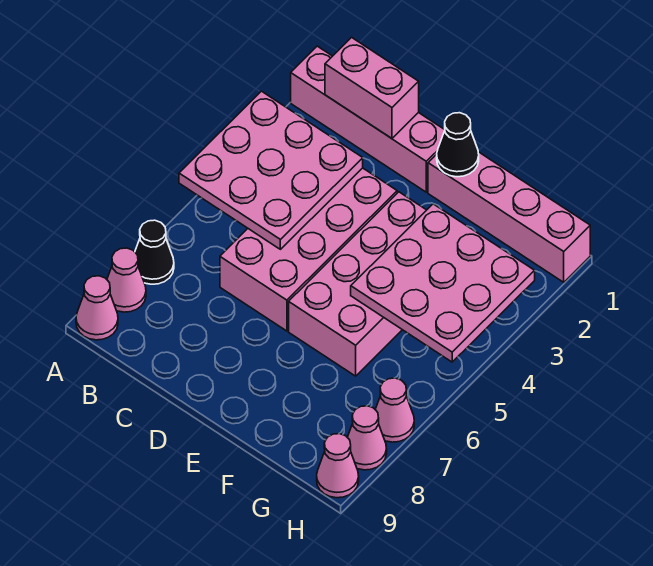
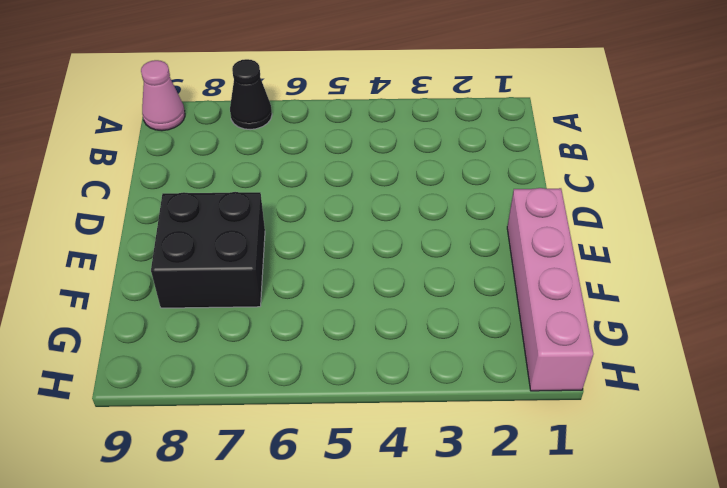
black brick E7:F8 level 1 -> none
none -> pink brick A1:D1 level 1
none -> pink cone A8 level 1
none -> pink brick C3:D6 level 1

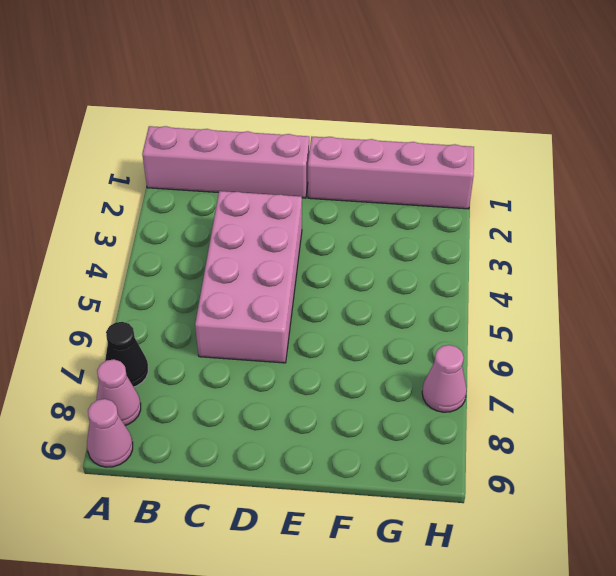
none -> pink brick E3:F6 level 1
none -> pink cone H8 level 1
none -> pink cone H9 level 1

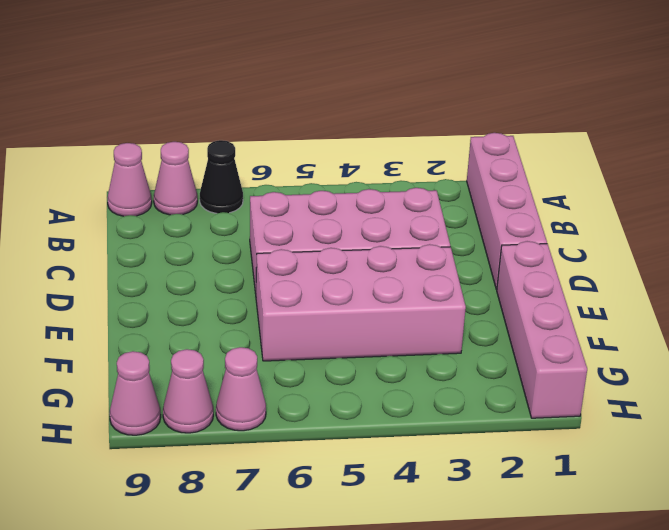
none -> pink plate A3:C5 level 2
none -> pink brick B1:C1 level 2
none -> black cone E1 level 2

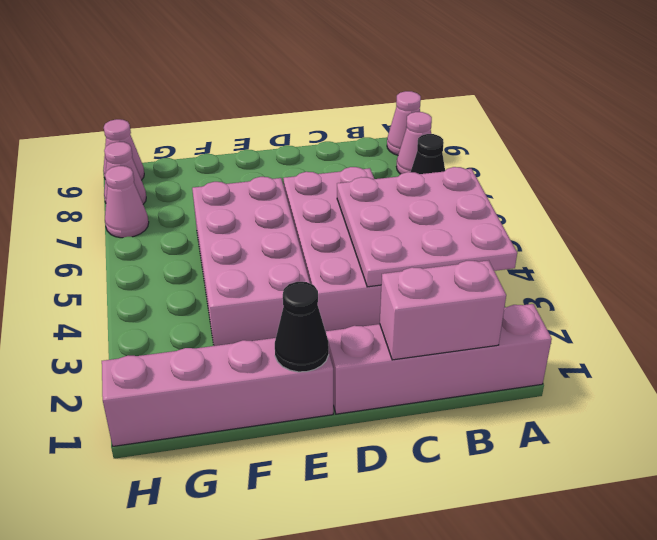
none -> pink plate F3:H5 level 2

